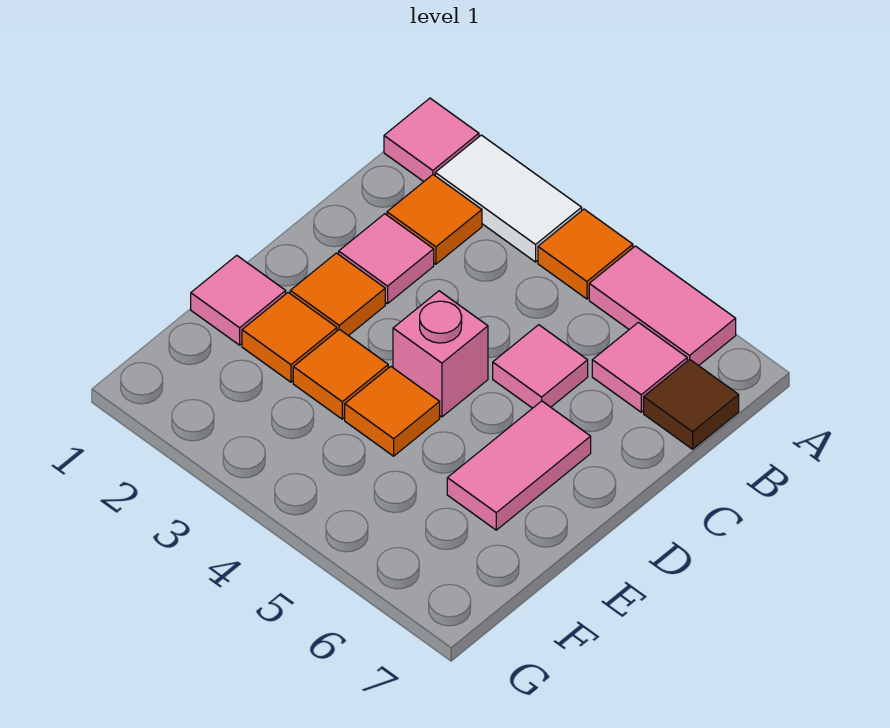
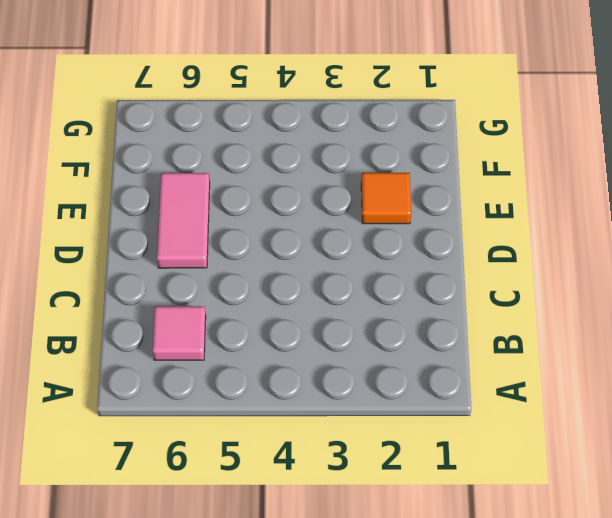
none -> pink tile A1 level 1
none -> white tile A2:A3 level 1
none -> orange tile A4 level 1

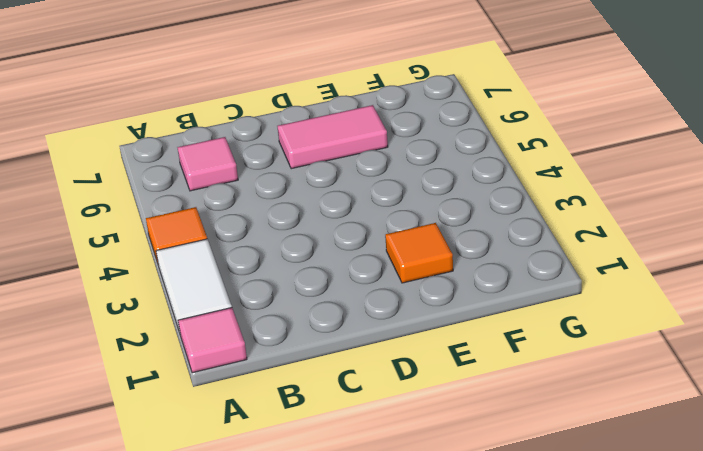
none -> pink tile A5:A6 level 1
none -> orange tile B2 level 1
none -> brown tile B7 level 1

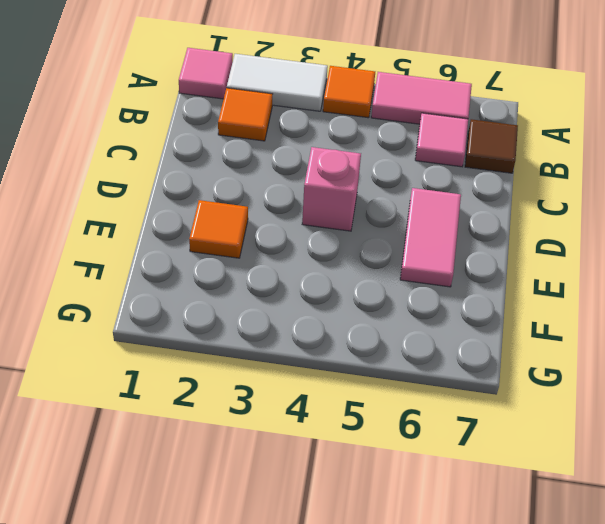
none -> pink tile C2 level 1
none -> pink tile C5 level 1
none -> orange tile D2 level 1

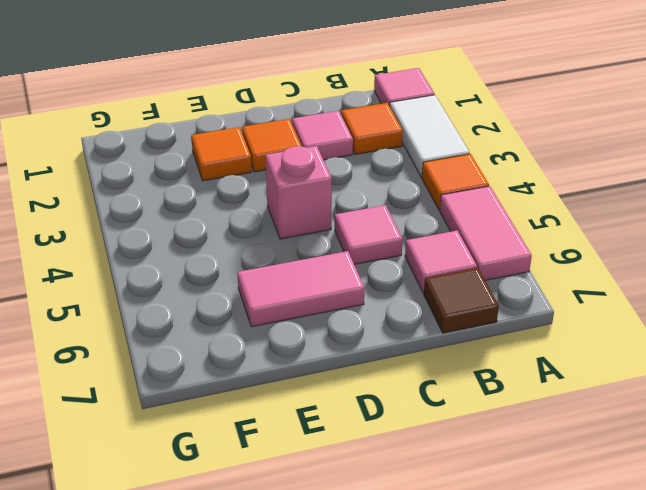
none -> pink tile E1 level 1
none -> orange tile E3 level 1
none -> orange tile E4 level 1

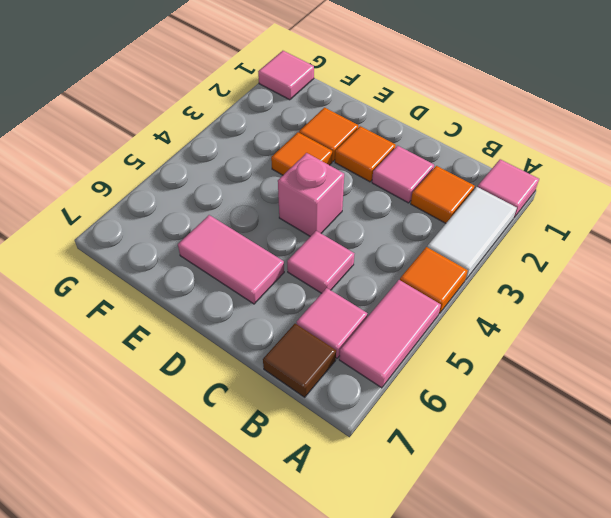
pink tile G1 level 1 -> pink tile E1 level 1
none -> orange tile E4 level 1

